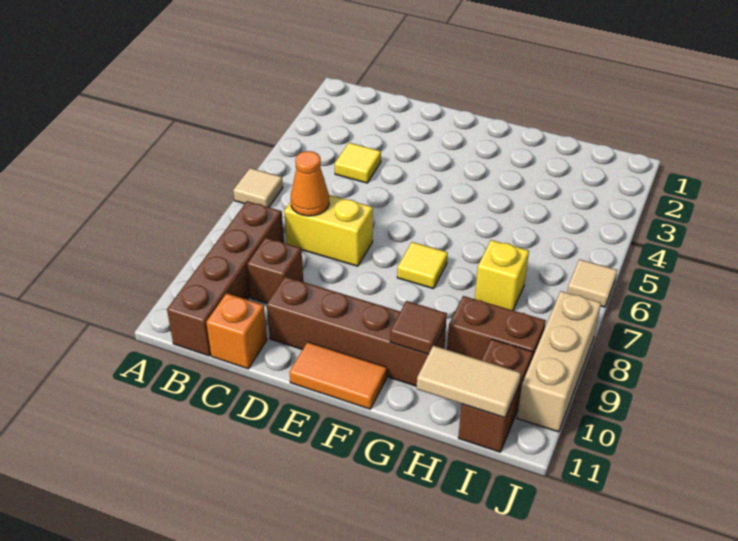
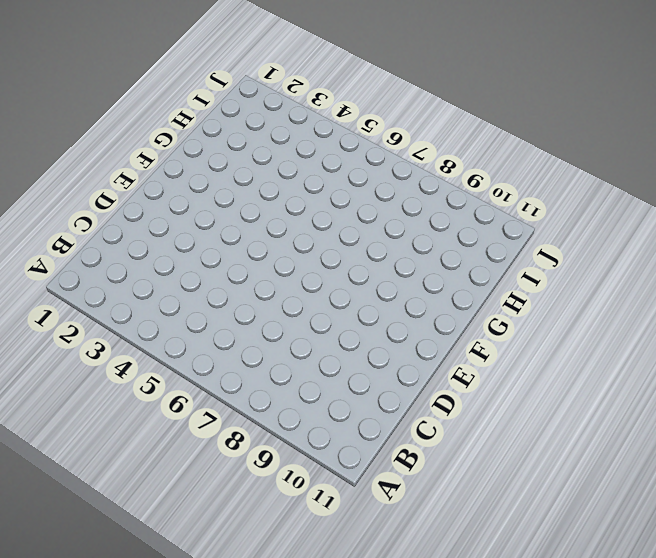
none -> tan tile A6 level 1
none -> brown brick B8:B11 level 1
none -> yellow tile C4 level 1

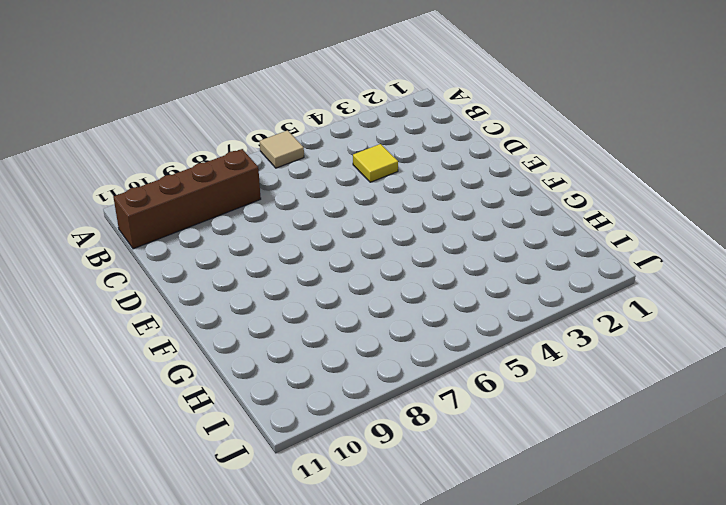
none -> yellow brick C7:D7 level 1
none -> brown brick C9 level 1
none -> orange brick C11 level 1

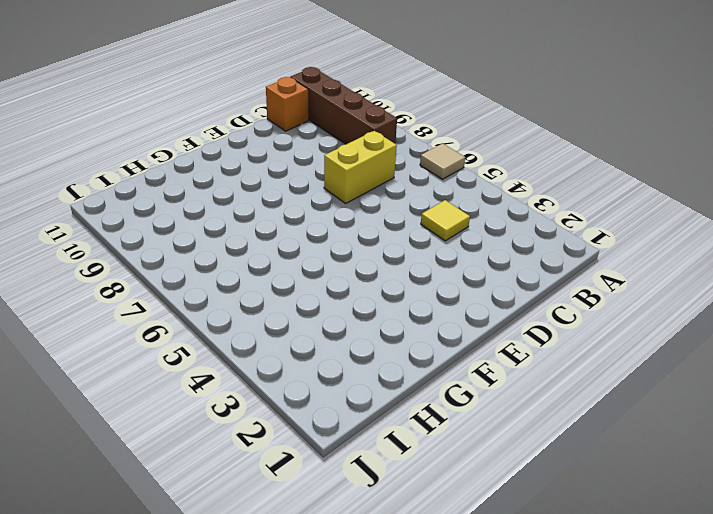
none -> brown brick C9 level 1
none -> brown brick D10:G10 level 1
none -> orange tile E11:F11 level 1

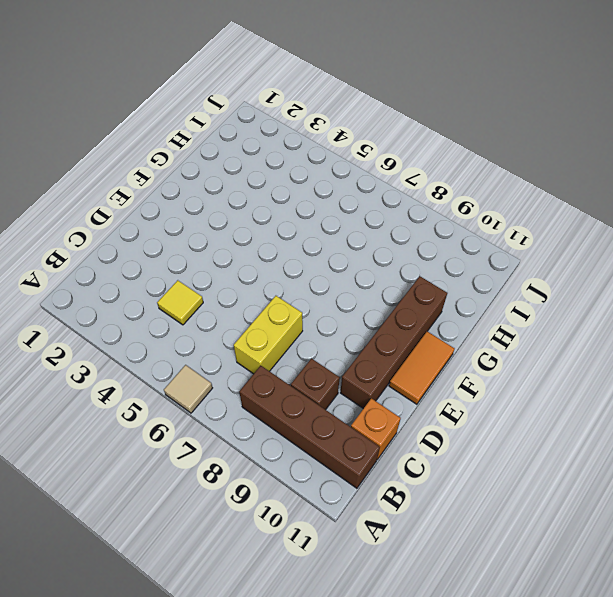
none -> yellow tile F7 level 1
none -> yellow brick H7 level 1
none -> brown brick H9:I9 level 1

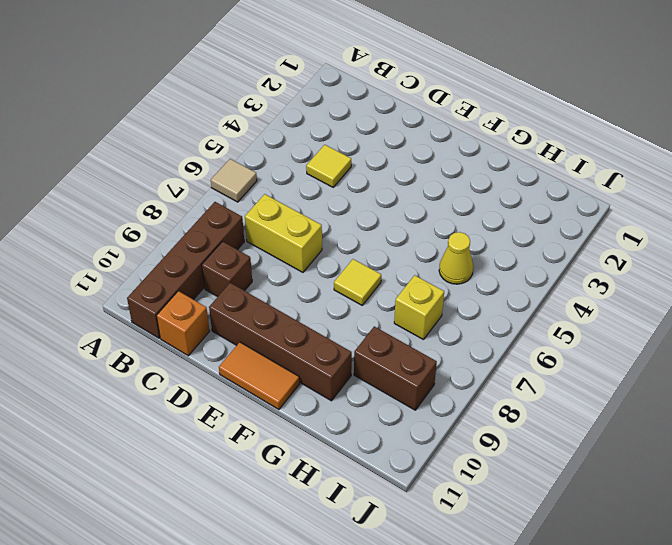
yellow cone H5 level 1 -> none
none -> brown brick I10:I11 level 1
none -> tan tile J6 level 1
none -> tan brick J8:J10 level 1

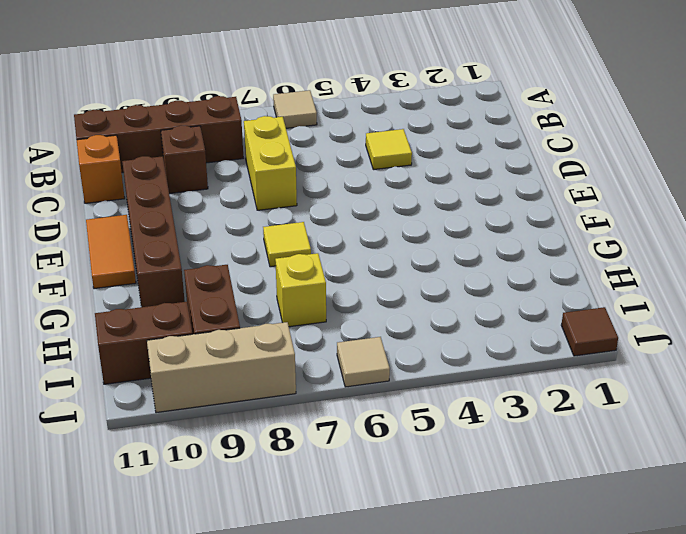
brown tile J1 level 1 -> brown tile G10 level 2
none -> orange cone C7 level 2
none -> tan tile H11:I11 level 2

